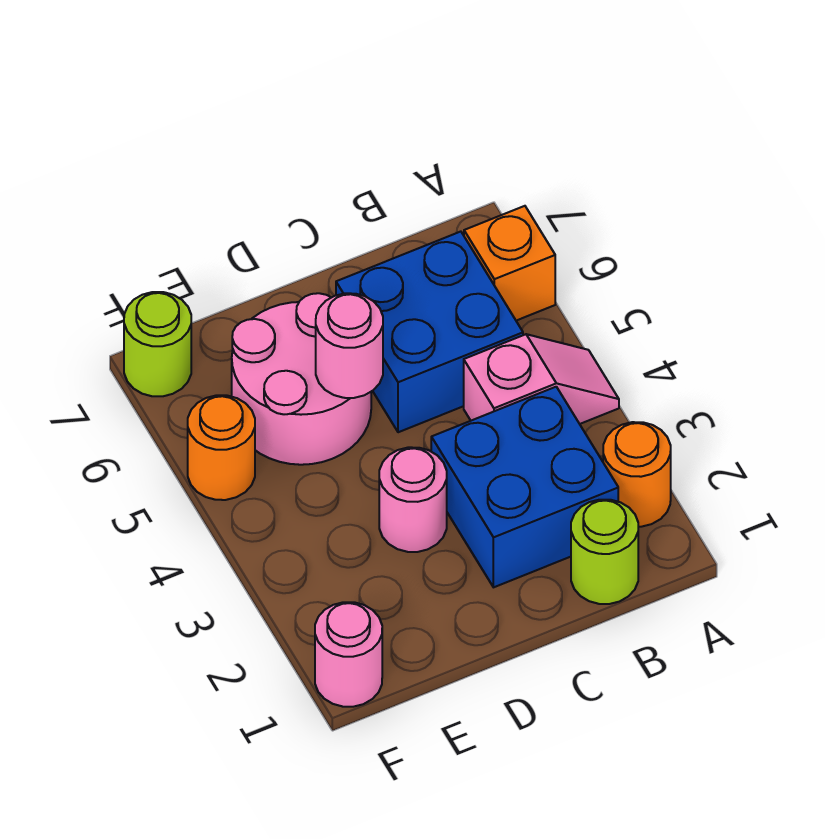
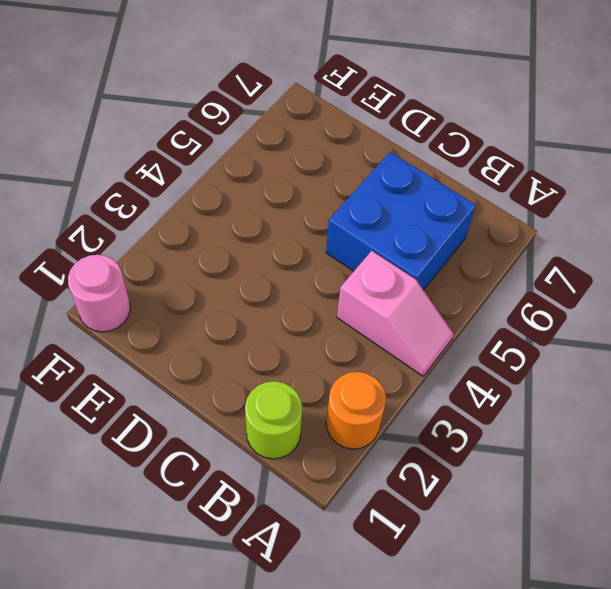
none -> orange brick A6 level 1
none -> blue brick B2:C3 level 1
none -> pink round brick D3 level 1

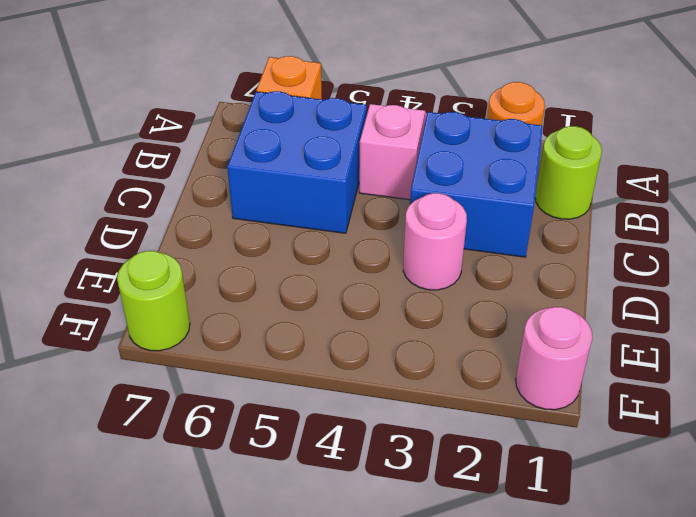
none -> pink round brick D5:E6 level 1
none -> orange round brick F5 level 1
none -> pink round brick D5 level 2

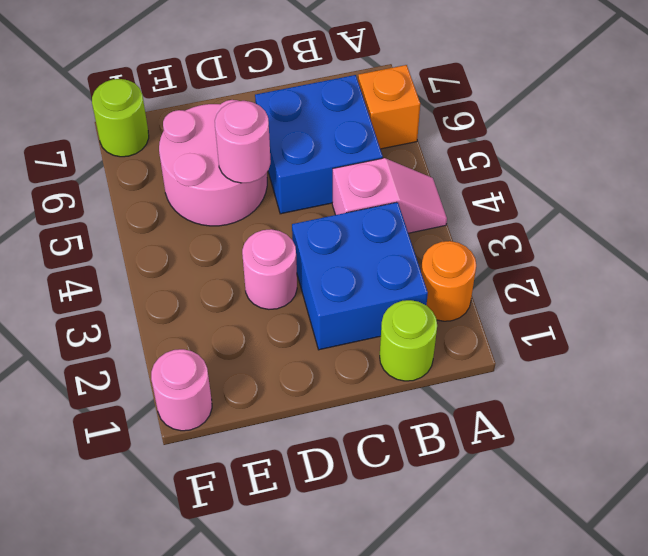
none -> orange round brick F5 level 1

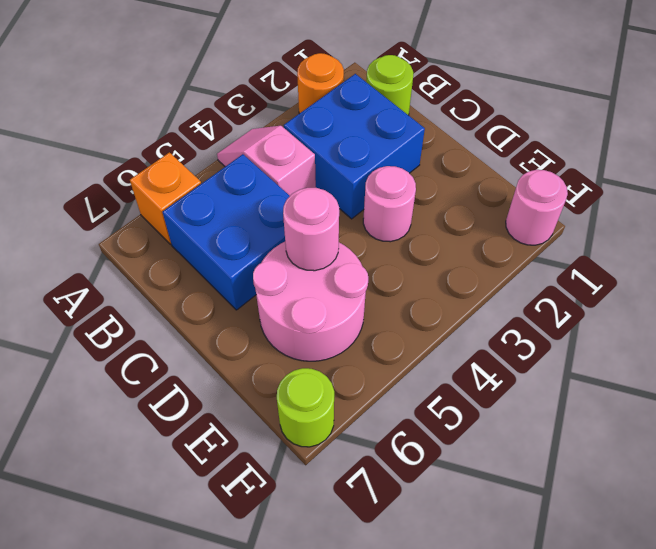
none -> orange round brick F5 level 1

